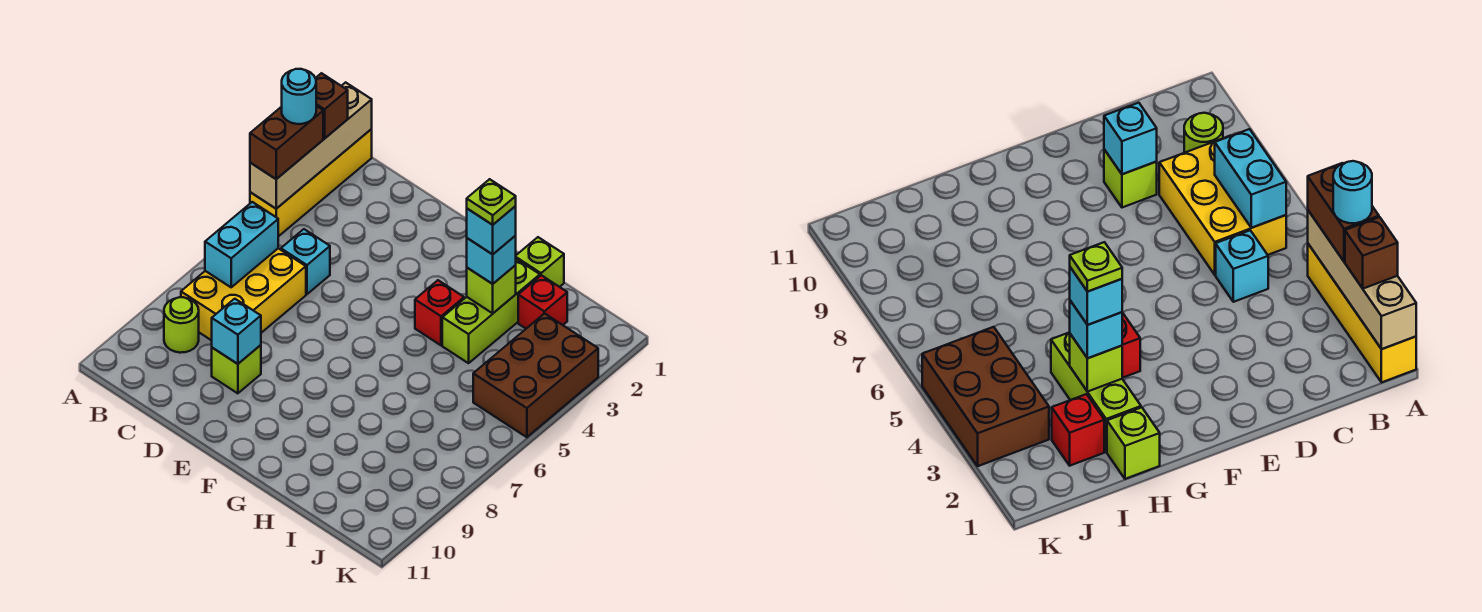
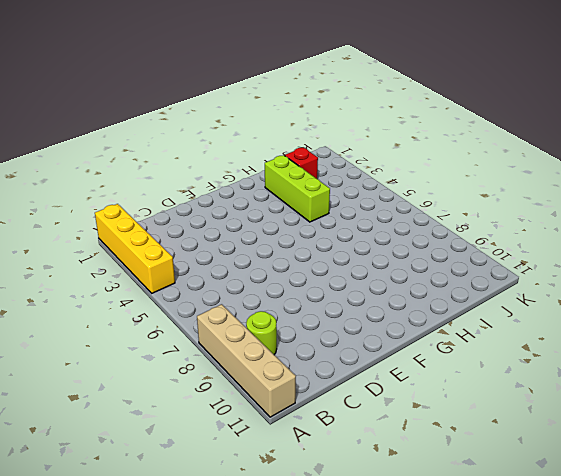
tan brick A8:A11 level 1 -> tan brick A1:A4 level 2
none -> yellow brick B6:C8 level 1
none -> cyan brick C5 level 1
none -> lime brick D9 level 1

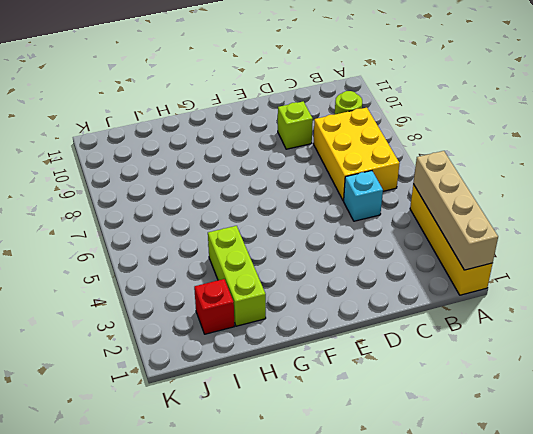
none -> red brick G4 level 1
none -> lime brick H1 level 1
none -> brown brick J3:K5 level 1

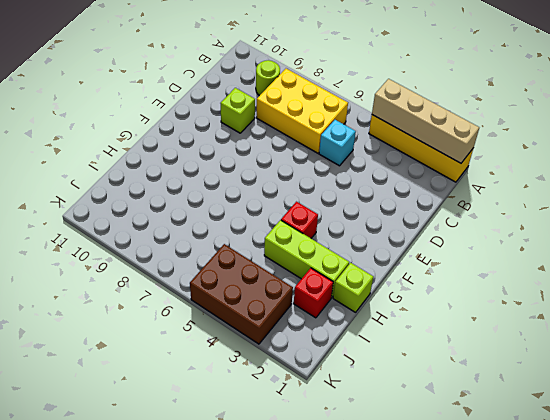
none -> cyan brick B6:B7 level 2
none -> cyan brick D9 level 2
none -> lime brick H3 level 2

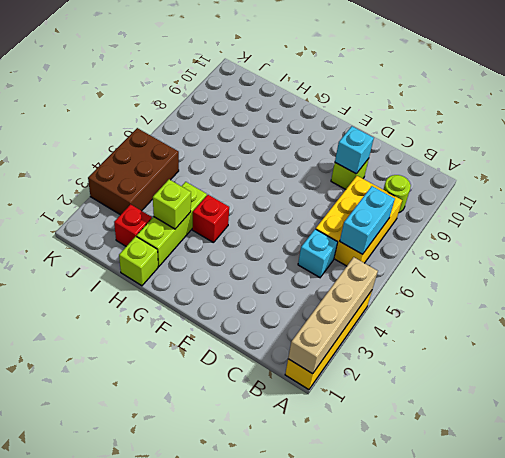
none -> brown brick A2 level 3
none -> brown brick A3:A4 level 3
none -> cyan brick H3 level 3

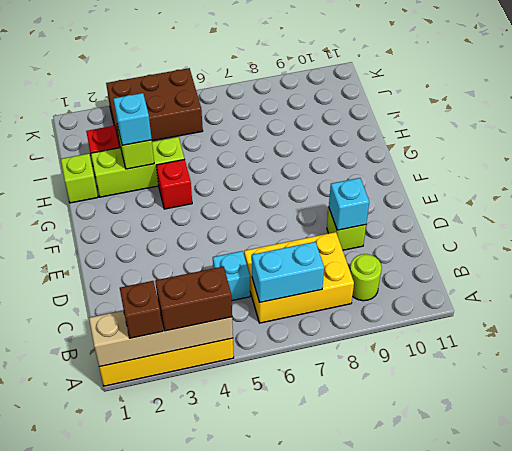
none -> cyan round brick A3 level 4
none -> cyan brick H3 level 4
none -> lime plate H3 level 5

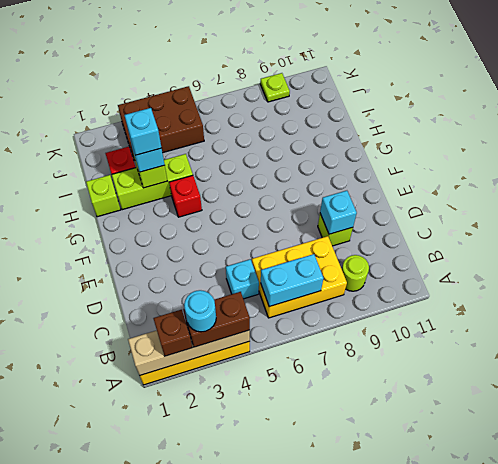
lime plate K9 level 1 -> lime plate H3 level 5

